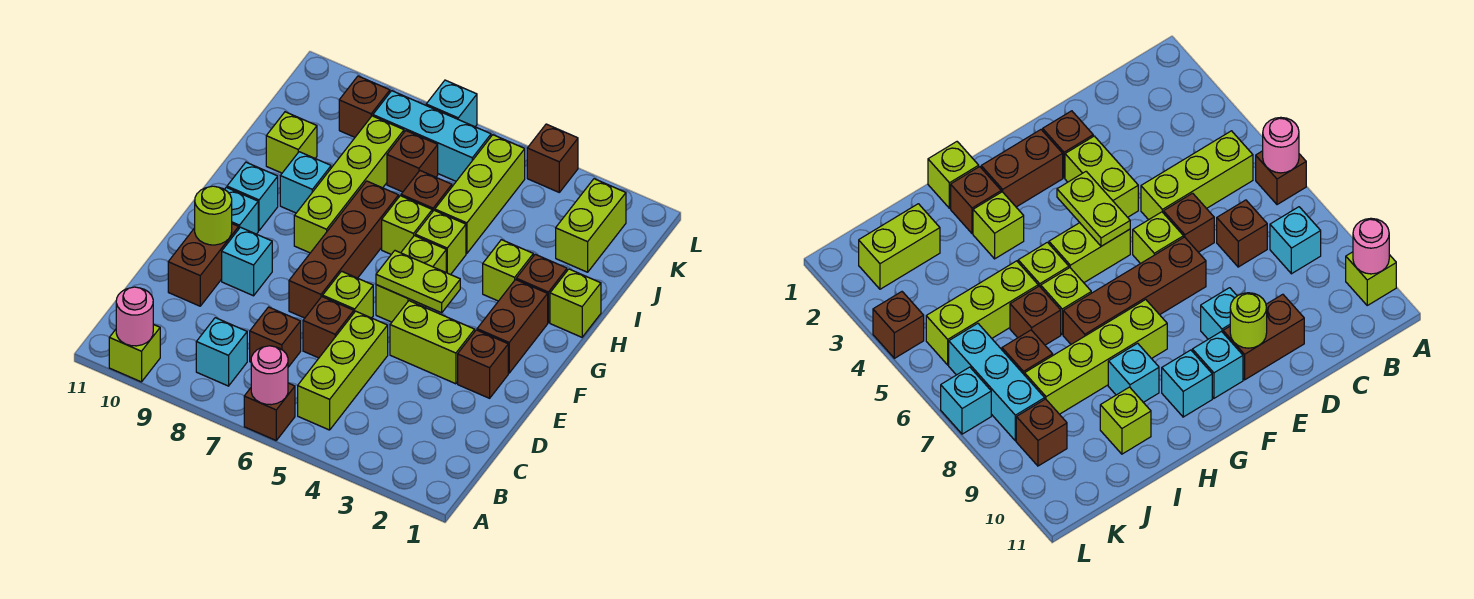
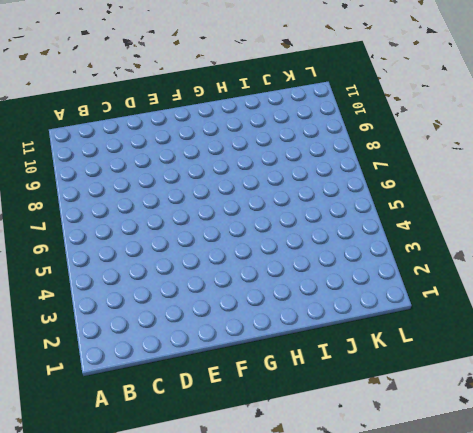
none -> brown brick A6 level 1
none -> lime brick A10 level 1
none -> lime brick B5:D5 level 1
none -> cyan brick B8 level 1

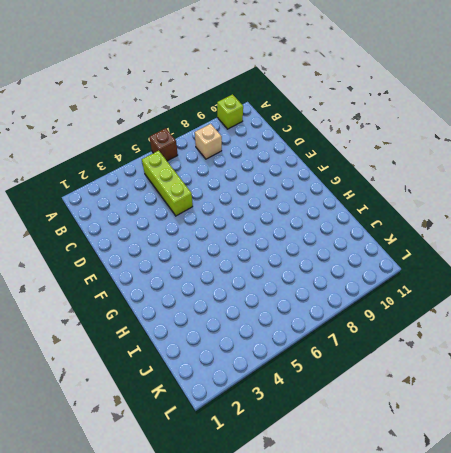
tan brick B8 level 1 -> cyan brick B8 level 1
none -> brown brick C7 level 1
none -> brown brick D6 level 1
none -> brown brick D10:E10 level 1
none -> brown brick E2 level 1

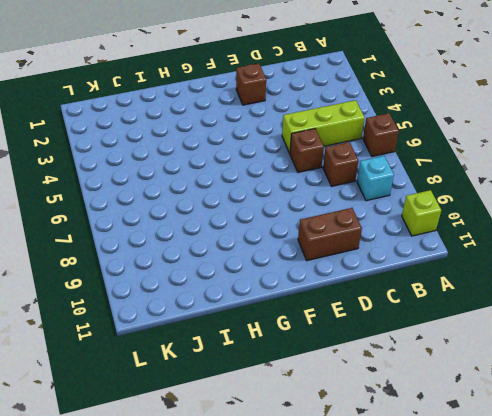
none -> lime brick E3:E4 level 1
none -> lime brick E6 level 1
none -> brown brick E7:H7 level 1
none -> cyan brick E9 level 1

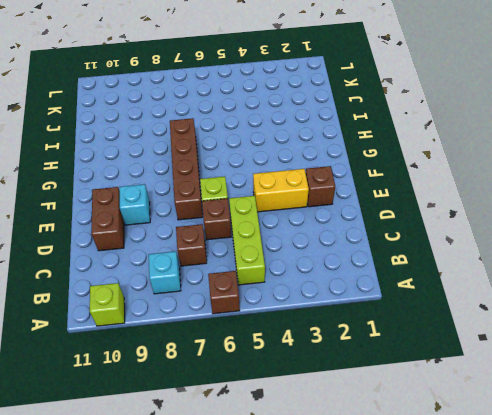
yellow brick E3:E4 level 1 -> lime brick E3:E4 level 1
none -> brown brick F2:G2 level 1
none -> lime brick F5:G5 level 1
none -> cyan brick F10 level 1
none -> lime brick G8:J8 level 1

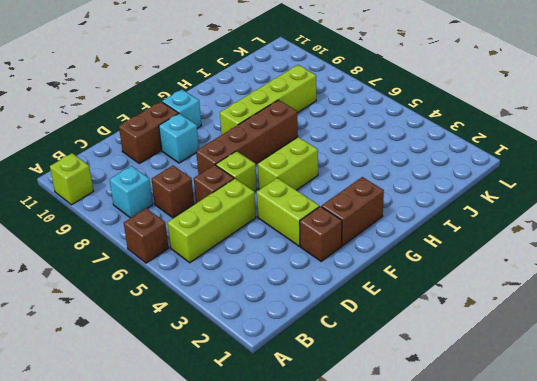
none -> cyan brick G10 level 1
none -> lime brick H1 level 1
none -> brown brick H2 level 1
none -> lime brick H3 level 1

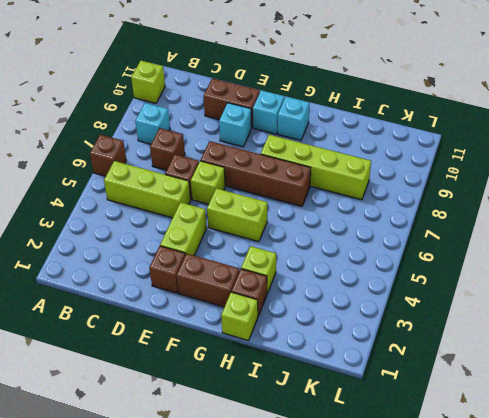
none -> lime brick H5 level 1
none -> lime brick H6 level 1
none -> cyan brick H9 level 1
none -> lime brick I5:K5 level 1

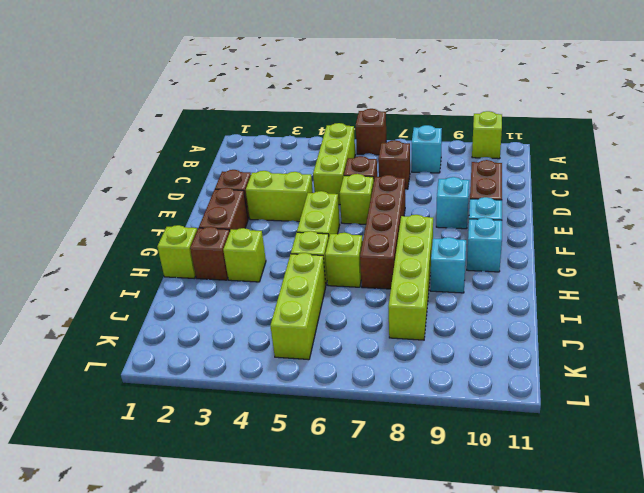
none -> brown brick I6 level 1
none -> lime brick I10 level 1
none -> lime brick J2:K2 level 1
none -> brown brick J7 level 1

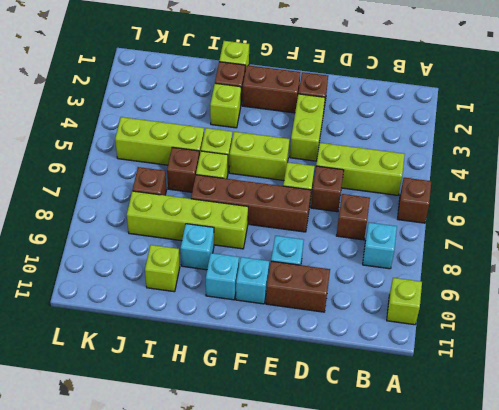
none -> lime brick J2:K2 level 1
none -> cyan brick K6:K8 level 1
none -> brown brick K9 level 1
none -> brown brick L4 level 1

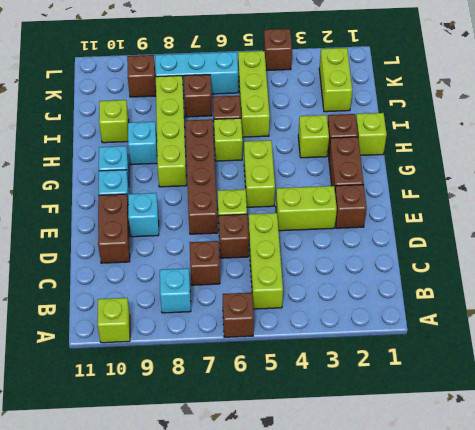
none -> lime brick H5 level 1
none -> cyan brick L7 level 1
none -> pink round brick A6 level 2
none -> pink round brick A10 level 2

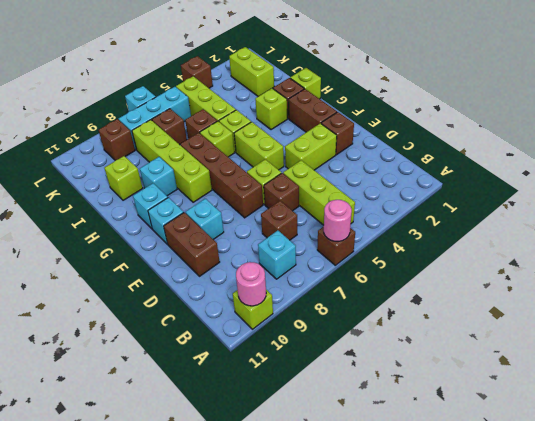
none -> lime round brick E10 level 2
none -> lime plate F4:F5 level 2

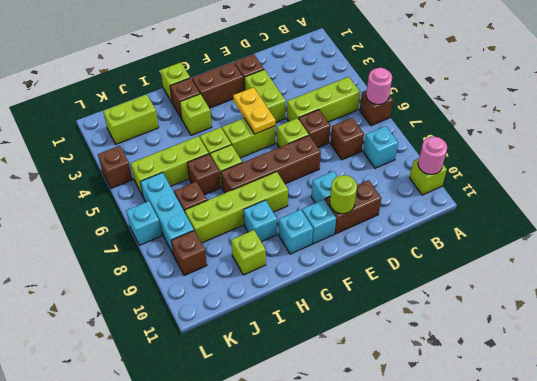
yellow plate F4:F5 level 2 -> lime plate F4:F5 level 2

